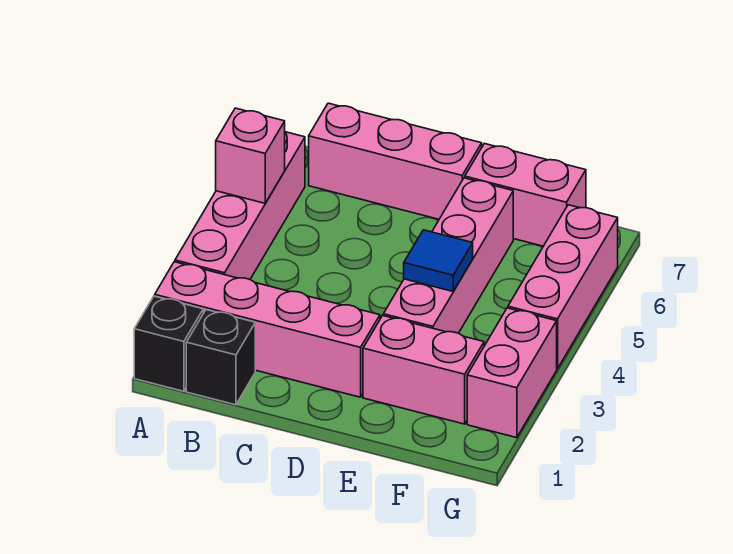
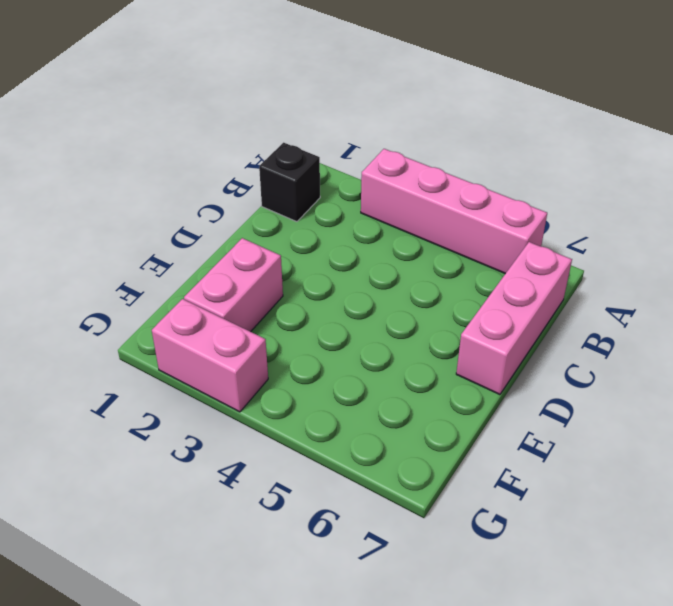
none -> black brick A1 level 1
none -> pink brick A2:D2 level 1
none -> pink brick E3:E6 level 1

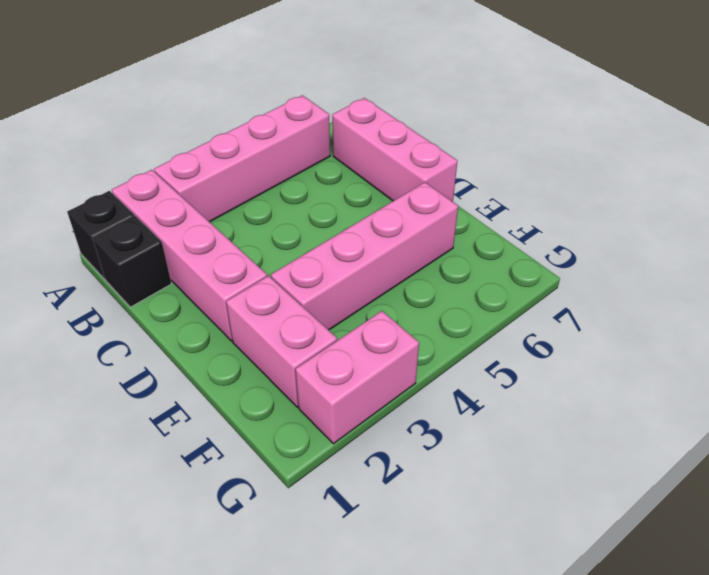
none -> pink brick E7:F7 level 1
none -> pink brick G4:G6 level 1
none -> pink brick A5 level 2

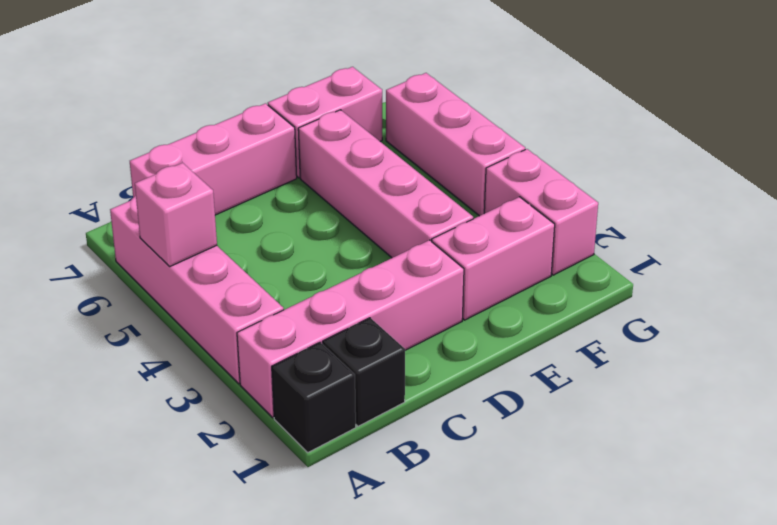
none -> blue tile E4 level 2

